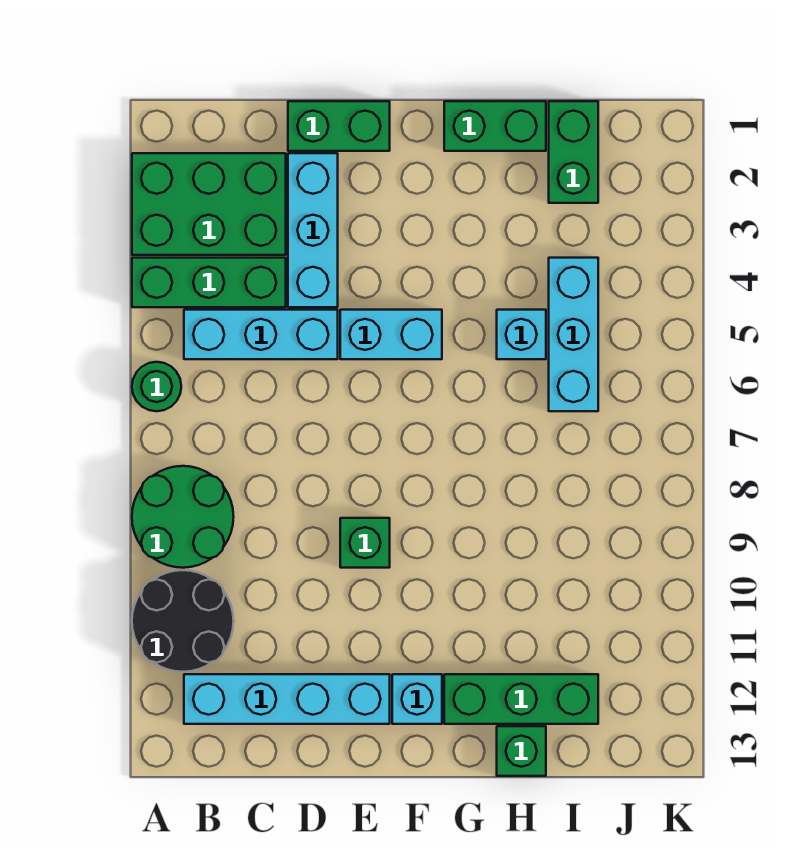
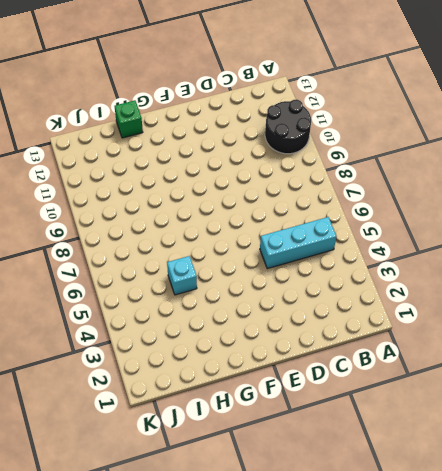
none -> green brick A2:C3 level 1
none -> green brick A4:C4 level 1
none -> green round brick A6 level 1

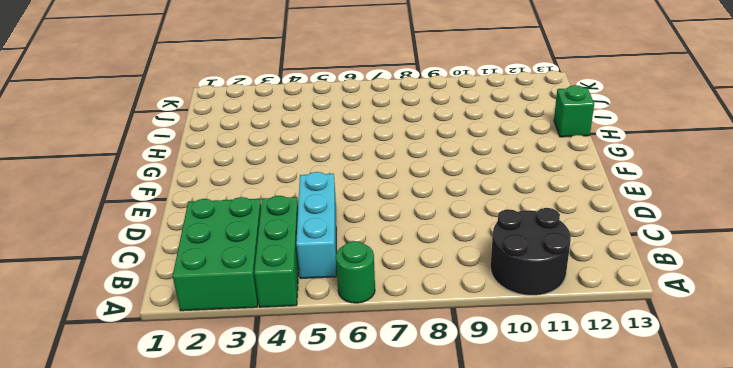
none -> green round brick A8:B9 level 1
none -> cyan brick B12:E12 level 1
none -> green brick D1:E1 level 1

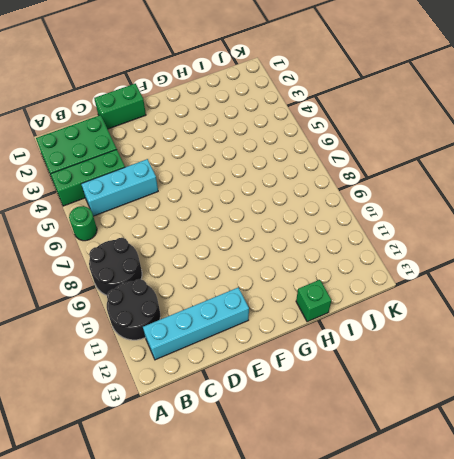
black round brick A8:B9 level 1 -> green round brick A8:B9 level 1
none -> cyan brick D2:D4 level 1
none -> cyan brick E5:F5 level 1
none -> green brick E9 level 1

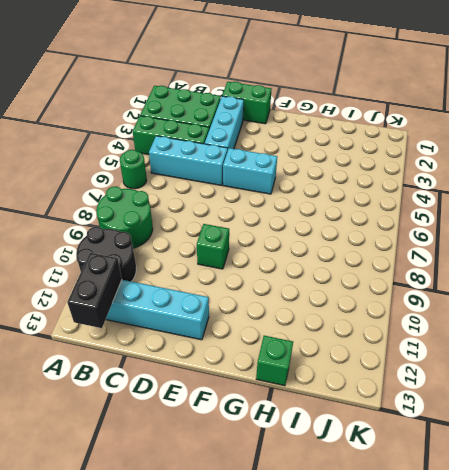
black brick B12:B13 level 2 -> none
none -> cyan brick F12 level 1
none -> green brick G1:H1 level 1
none -> green brick G12:I12 level 1

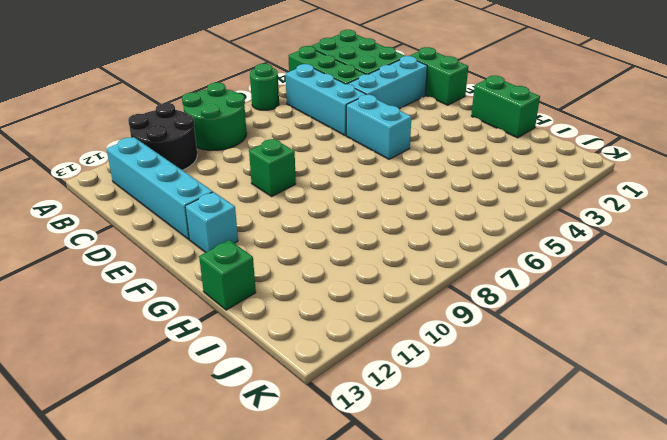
none -> green brick G12:I12 level 1
none -> cyan brick H5 level 1
none -> green brick I1:I2 level 1

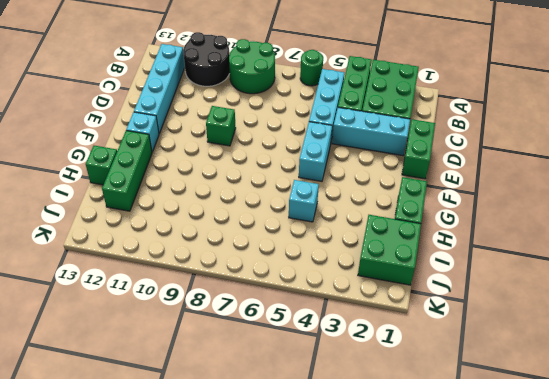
green brick I1:J2 level 1 -> green brick I1:I2 level 1
none -> cyan brick I4:I6 level 1

